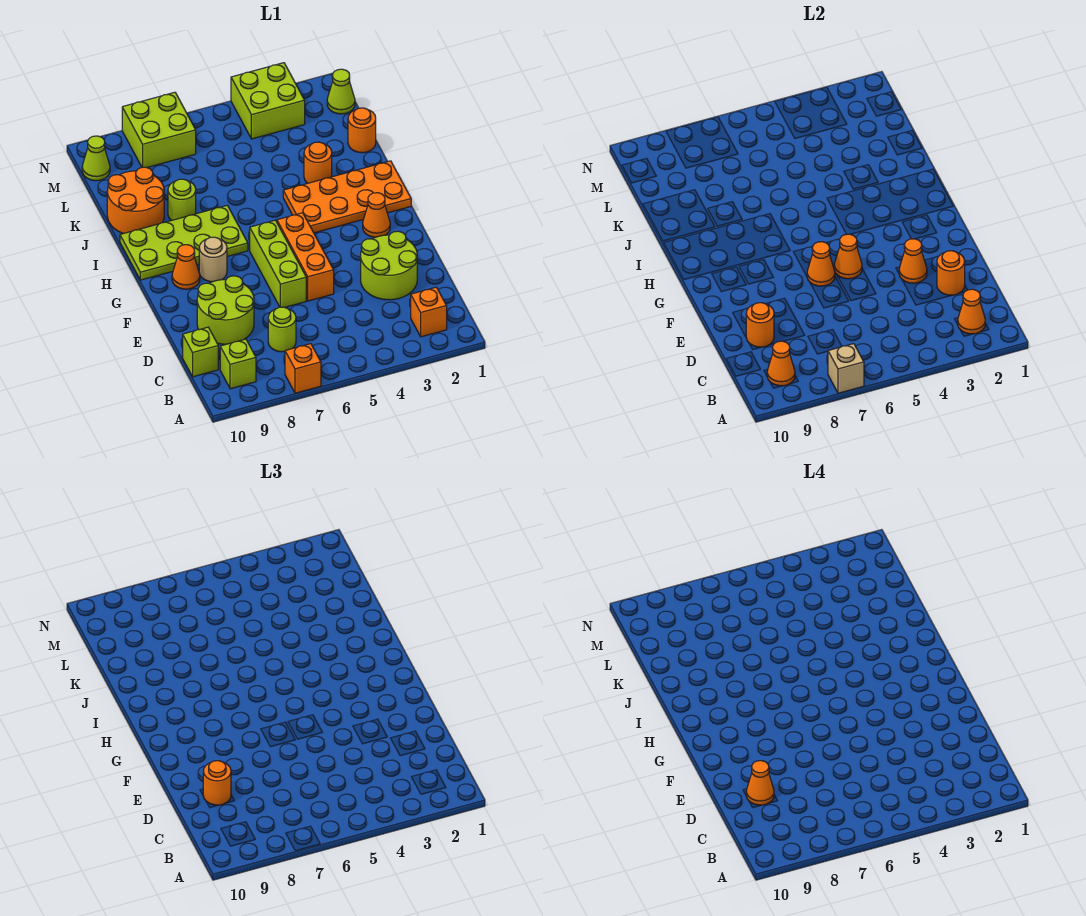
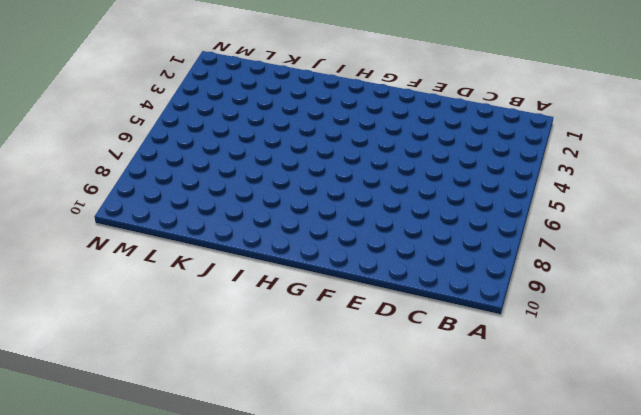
none -> orange brick A7 level 1
none -> orange brick B2 level 1
none -> lime brick B9 level 1
none -> lime round brick C7 level 1

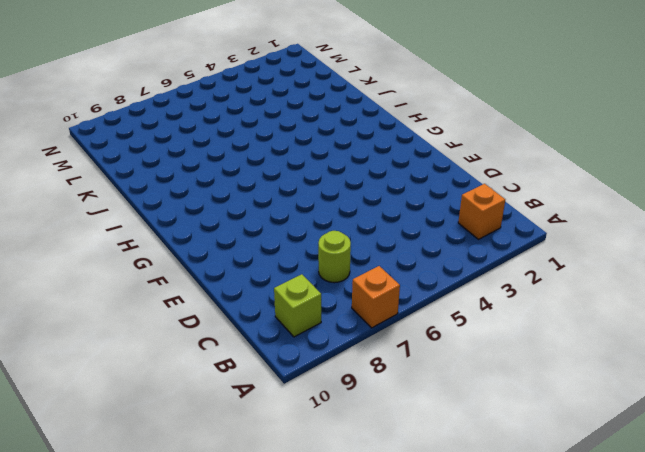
none -> lime brick C10 level 1
none -> lime round brick D2:E3 level 1
none -> lime round brick D8:E9 level 1
none -> orange brick E5:G5 level 1

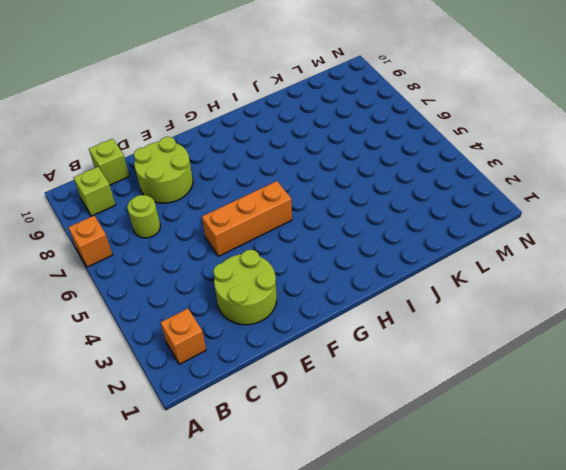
none -> lime brick E6:G6 level 1
none -> orange cone G2 level 1
none -> tan round brick G8 level 1
none -> orange cone G9 level 1

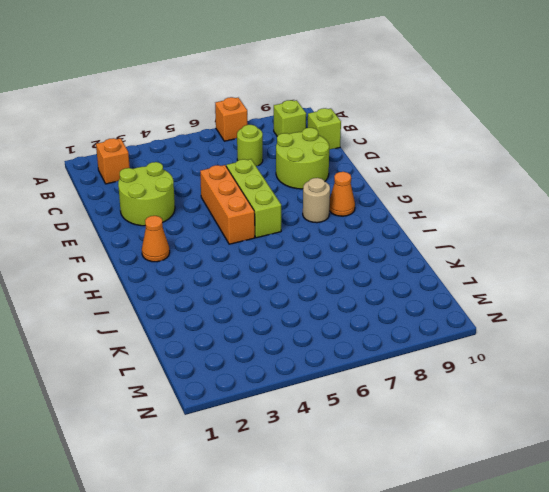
none -> orange plate H1:I4 level 1
none -> lime plate H7:I10 level 1
none -> orange round brick J3 level 1
none -> lime round brick J8 level 1

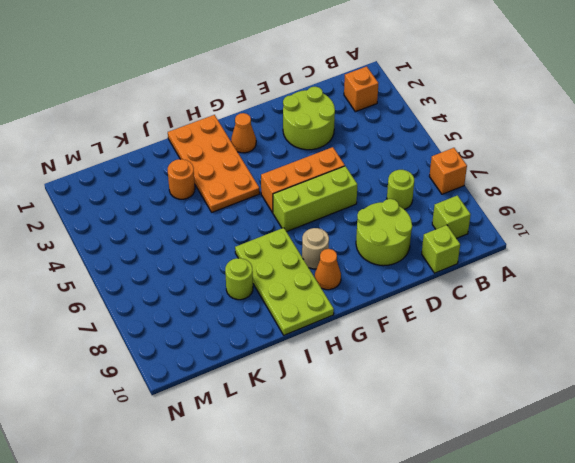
none -> orange round brick J9:K10 level 1
none -> orange round brick K1 level 1
none -> lime cone M1 level 1
none -> lime brick M3:N4 level 1

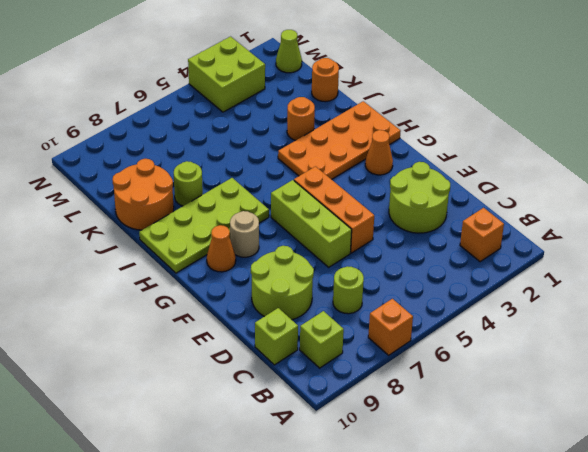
none -> lime brick M7:N8 level 1
none -> lime cone M10 level 1
none -> tan brick A7 level 2
none -> orange cone B2 level 2

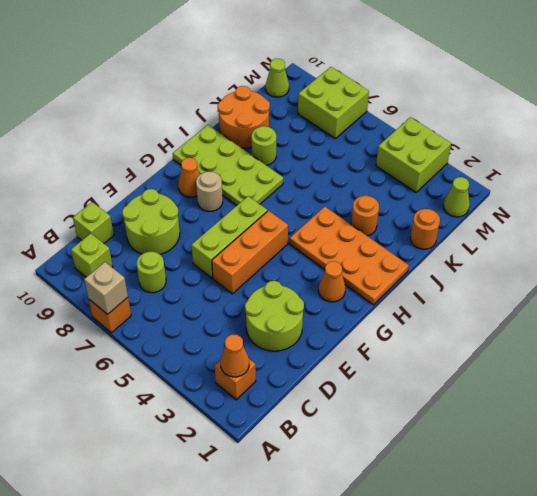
none -> orange cone B9 level 2
none -> orange round brick D2 level 2
none -> orange round brick D9 level 2
none -> orange cone E3 level 2

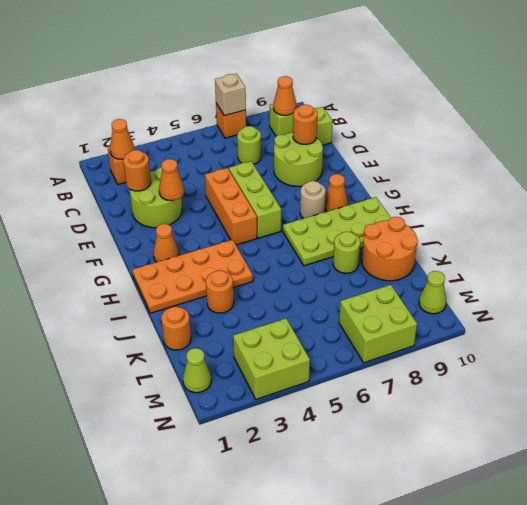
none -> orange cone F5 level 2
none -> orange cone F6 level 2
none -> orange round brick D9 level 3
none -> orange cone D9 level 4

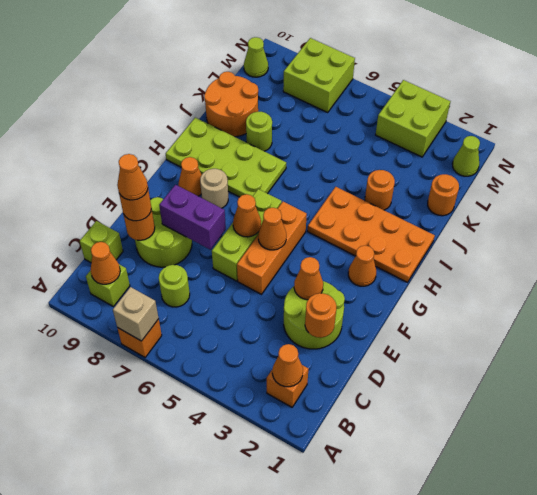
purple brick E7:E8 level 2 -> none

